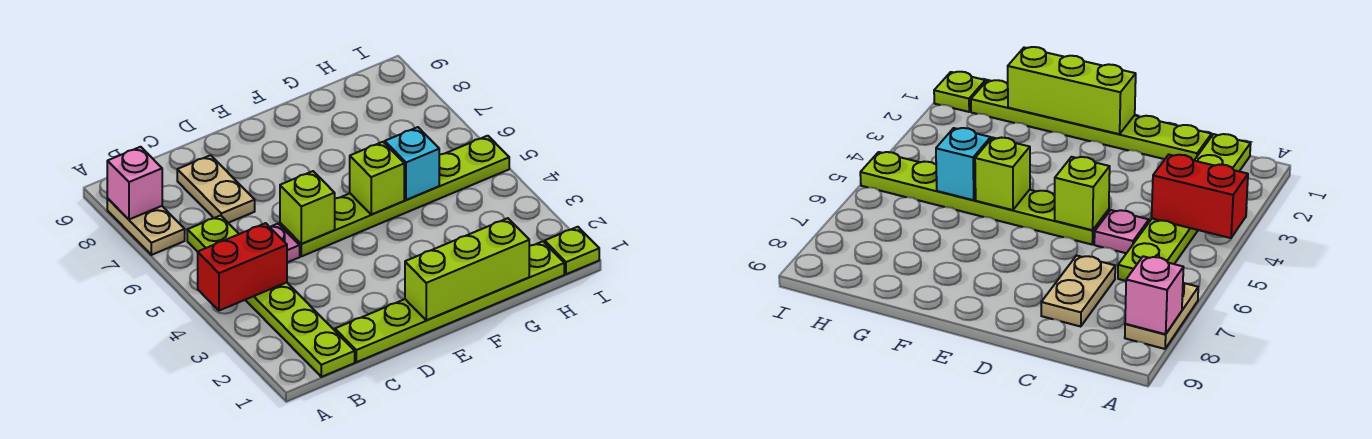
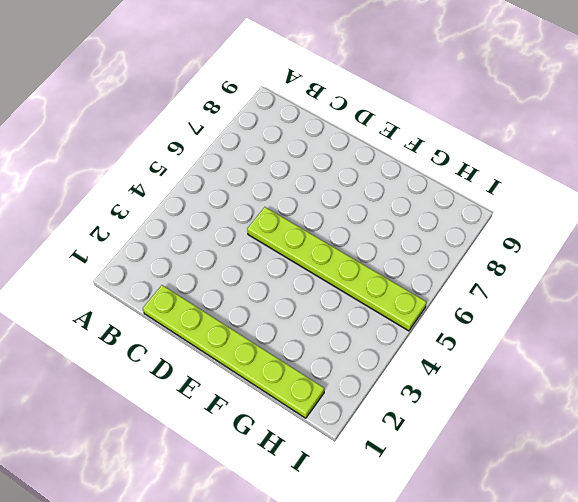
none -> tan plate A7:A8 level 1
none -> lime plate B1:B6 level 1
none -> pink plate C5 level 1

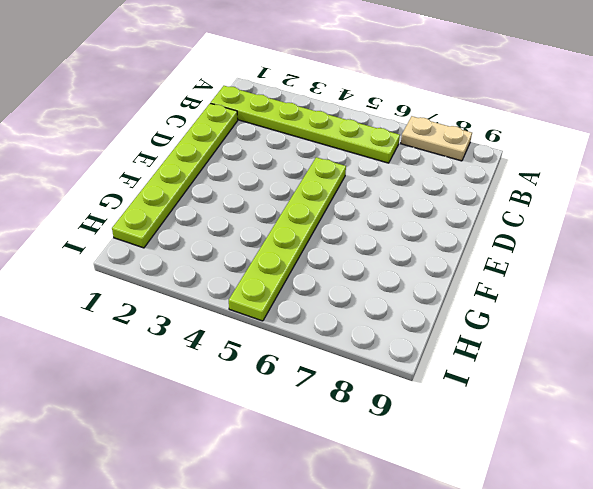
none -> pink plate C5 level 1
none -> tan plate C7:C8 level 1
none -> lime plate I1 level 1

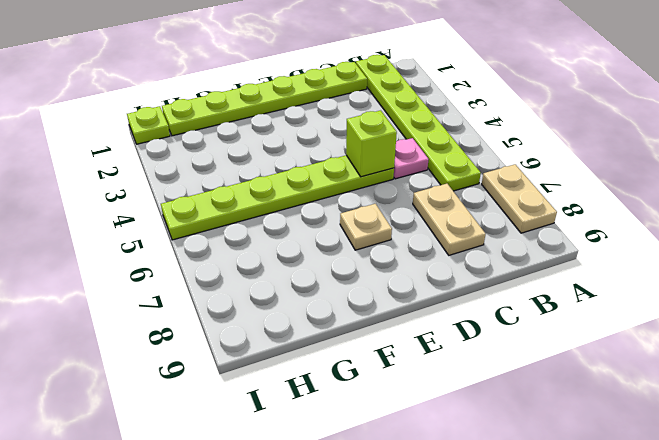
tan plate E7 level 1 -> none
none -> red brick A4:B4 level 2
none -> pink brick A8 level 2
none -> lime brick E1:G1 level 2

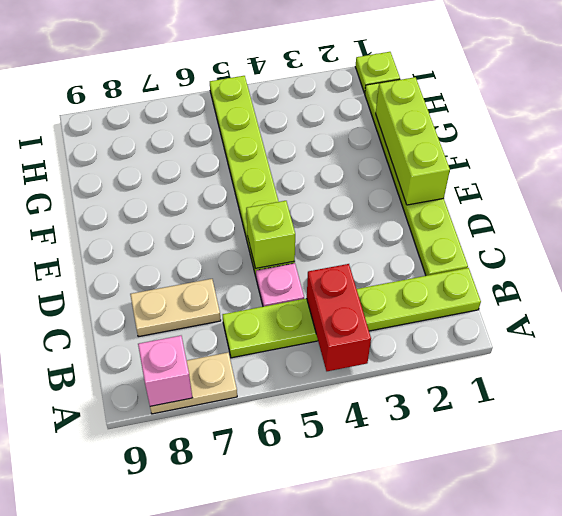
none -> lime brick F5 level 2
none -> cyan brick G5 level 2

